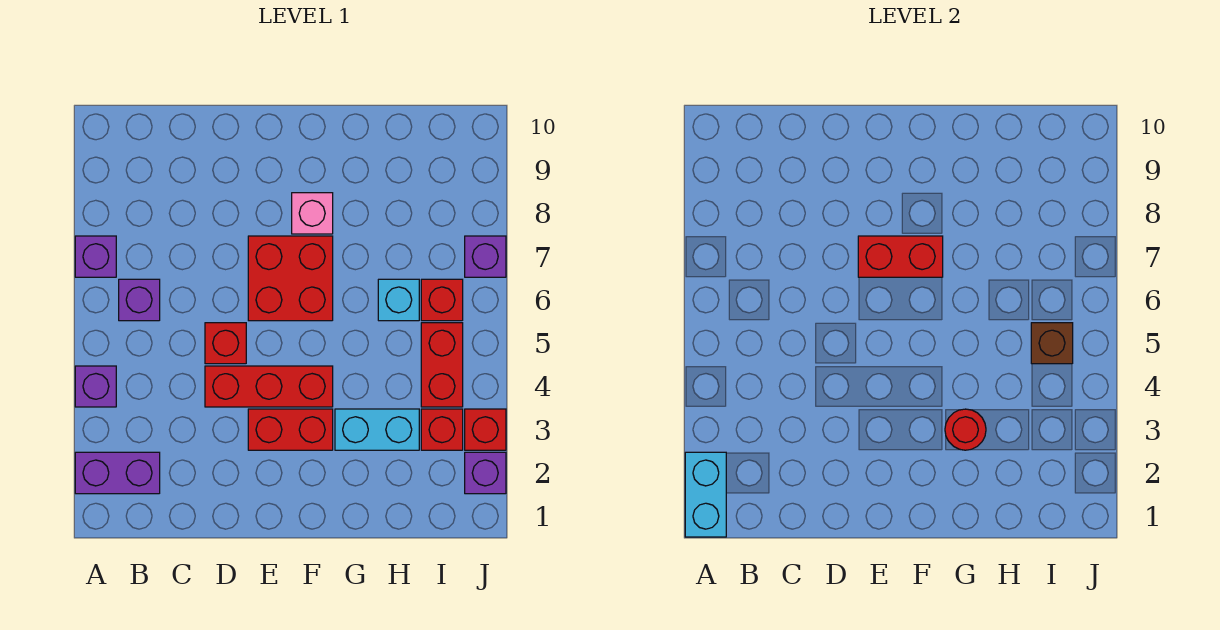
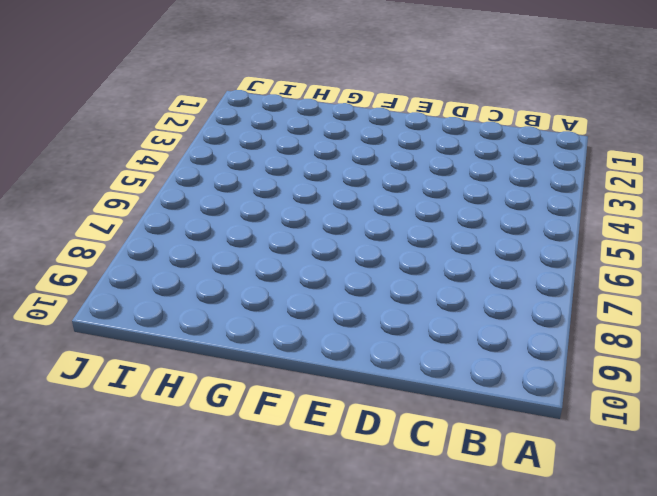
none -> purple brick A2:B2 level 1
none -> purple brick A4 level 1
none -> purple brick A7 level 1

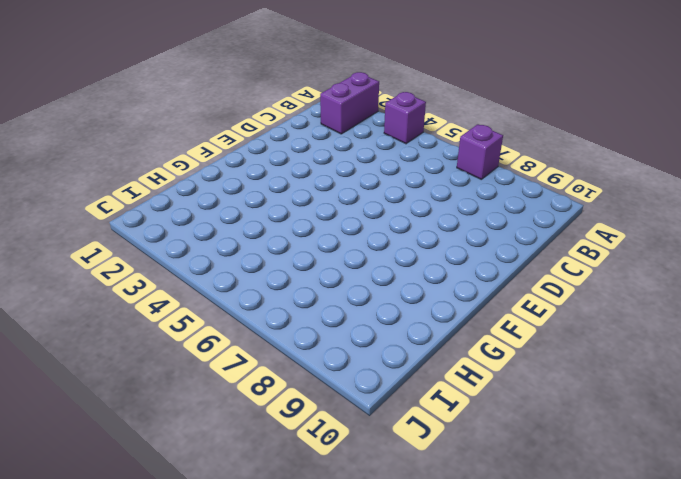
none -> purple brick B6 level 1
none -> red brick D4:F4 level 1
none -> red brick D5 level 1

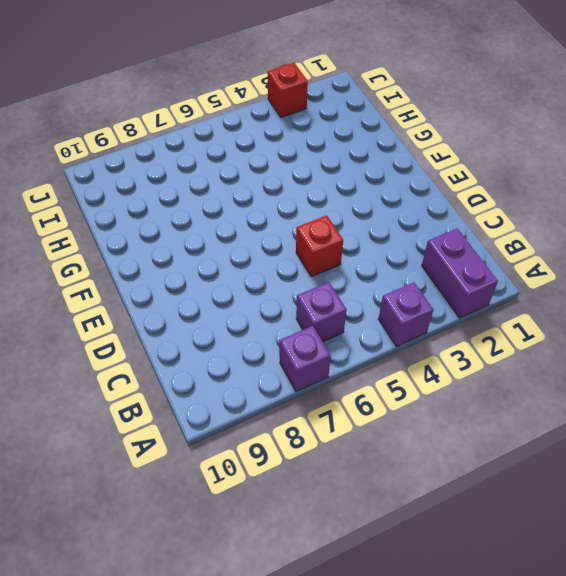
none -> red brick D4:F4 level 1
none -> red brick E3:F3 level 1
none -> red brick E6:F7 level 1

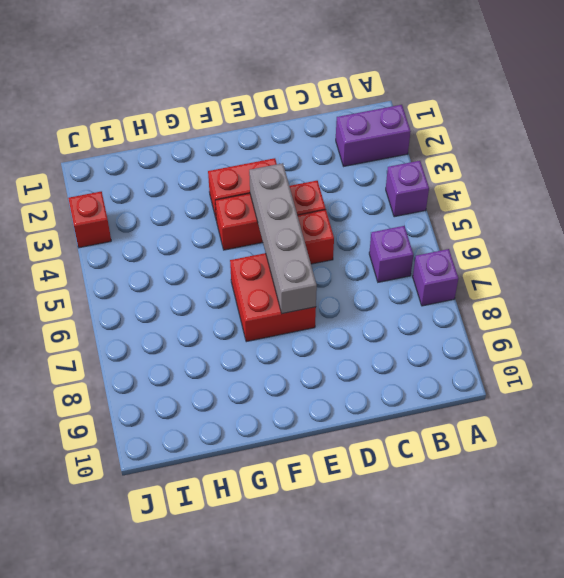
grey brick E4:E7 level 2 -> red brick E7:F7 level 2
none -> pink brick F8 level 1
none -> cyan brick G3:H3 level 1
none -> cyan brick H6 level 1

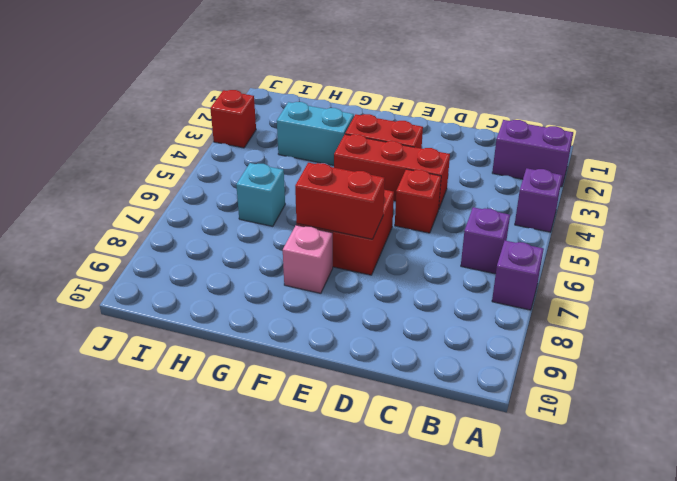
none -> red brick I3 level 1
none -> red brick I4:I5 level 1
none -> red brick I6 level 1

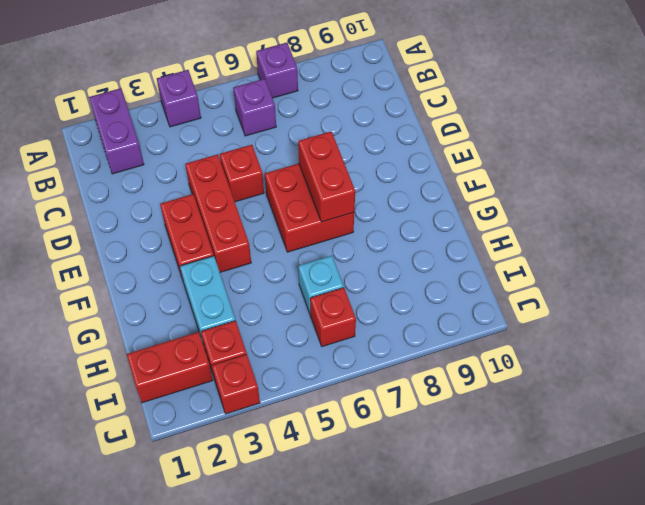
red brick I1:I2 level 1 -> red brick I4:I5 level 1
none -> pink brick F8 level 1
none -> purple brick J2 level 1
none -> purple brick J7 level 1

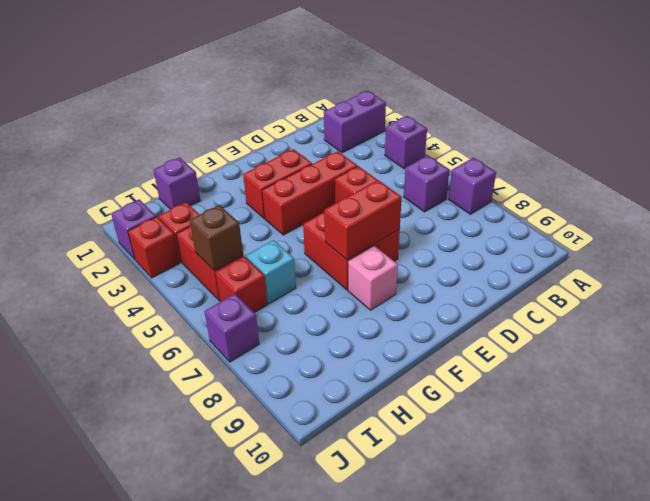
purple brick H1 level 1 -> none
none -> cyan brick G3:H3 level 1
none -> cyan brick A1:A2 level 2
none -> red round brick G3 level 2

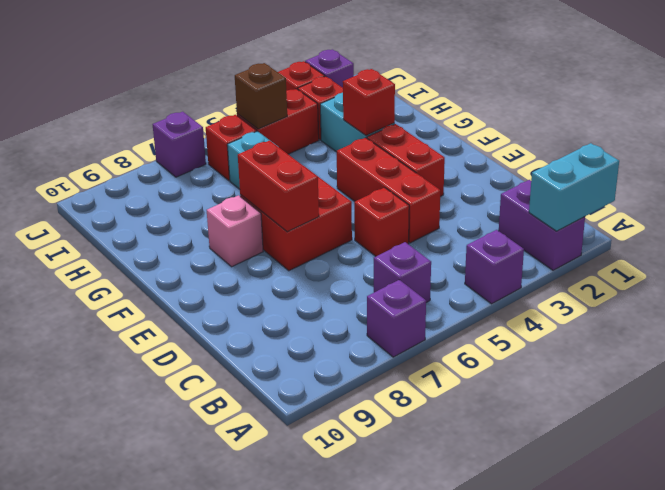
red brick G3 level 2 -> red round brick G3 level 2

